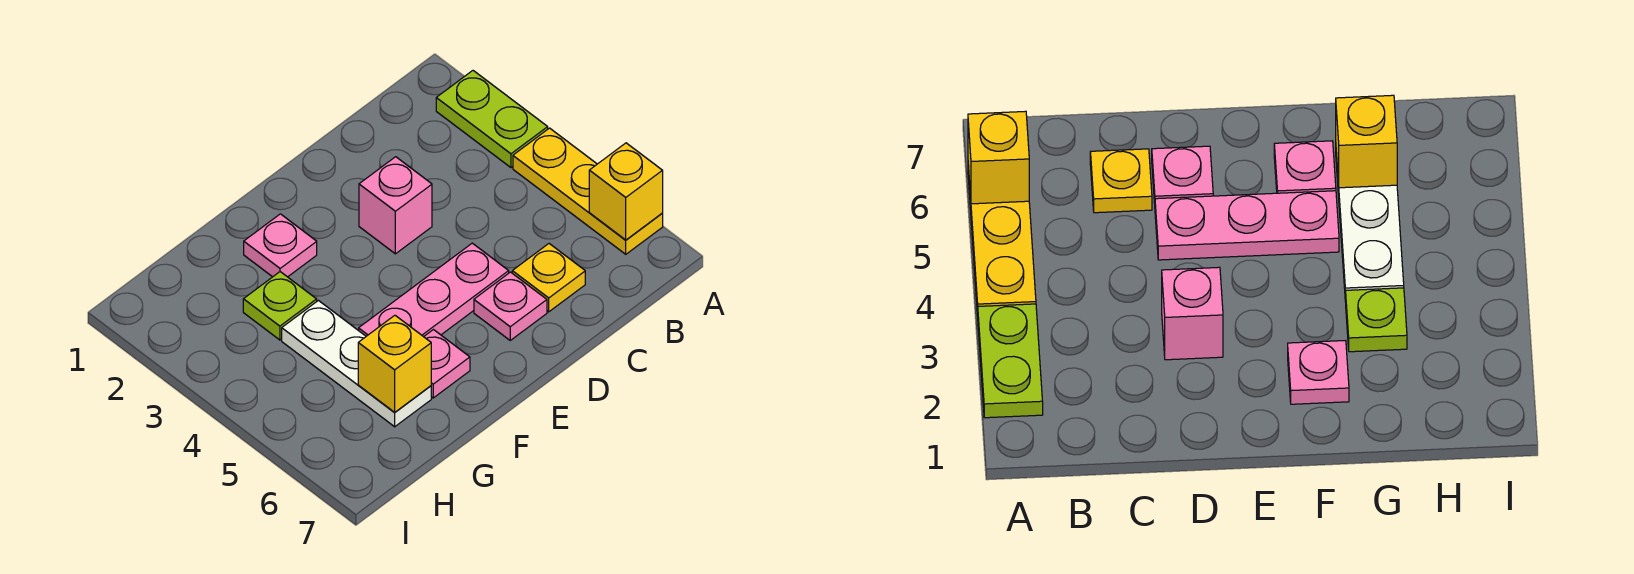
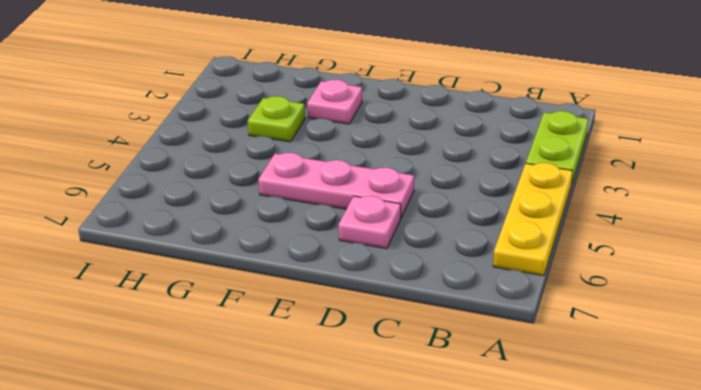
none -> yellow plate C6 level 1
none -> pink brick D3 level 1
none -> pink plate F6 level 1

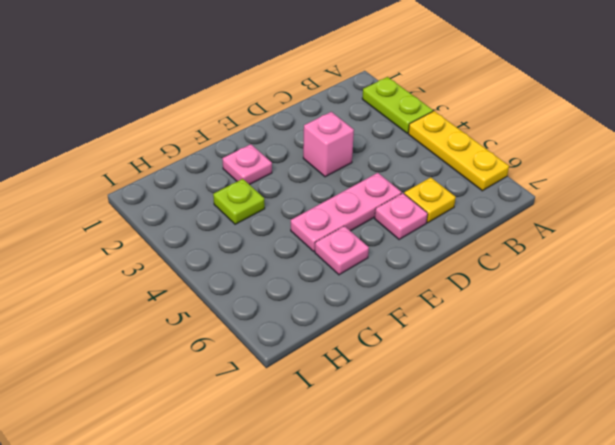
none -> white plate G4:G6 level 1
none -> yellow brick A6 level 2
none -> yellow brick G6 level 2

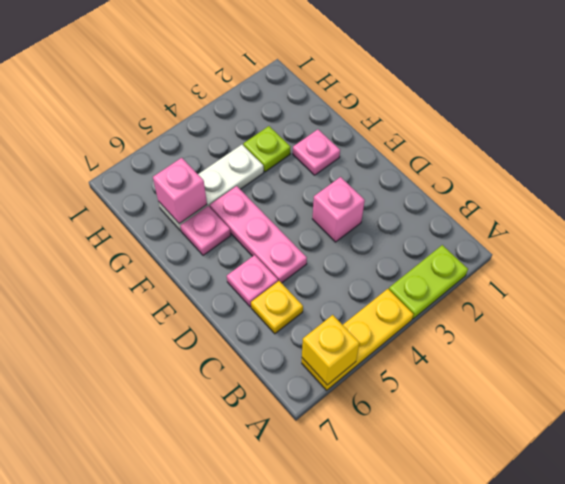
pink brick G6 level 2 -> yellow brick G6 level 2

